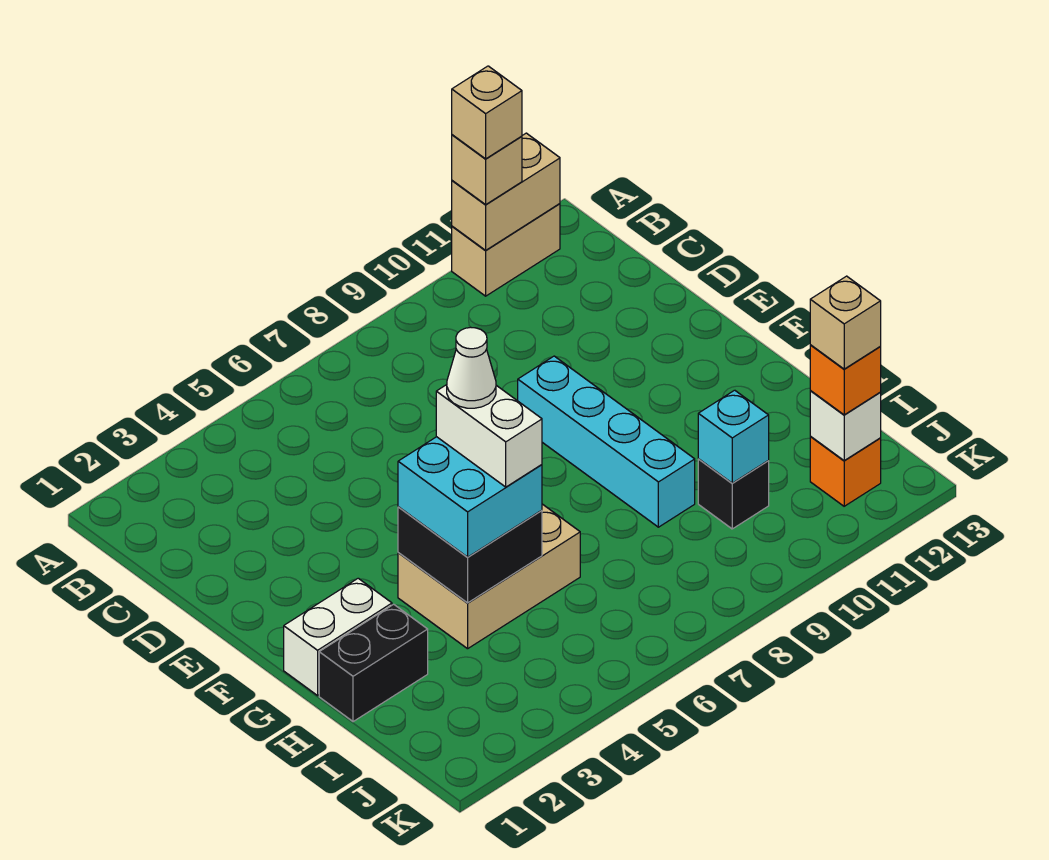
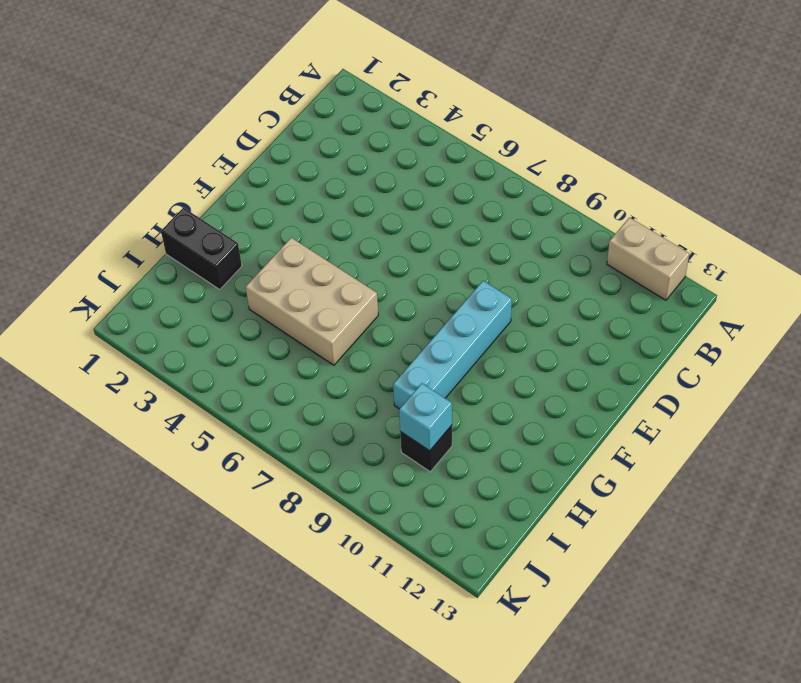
none -> white brick G1:G2 level 1
none -> orange brick J12 level 1
none -> tan brick A11:A12 level 2

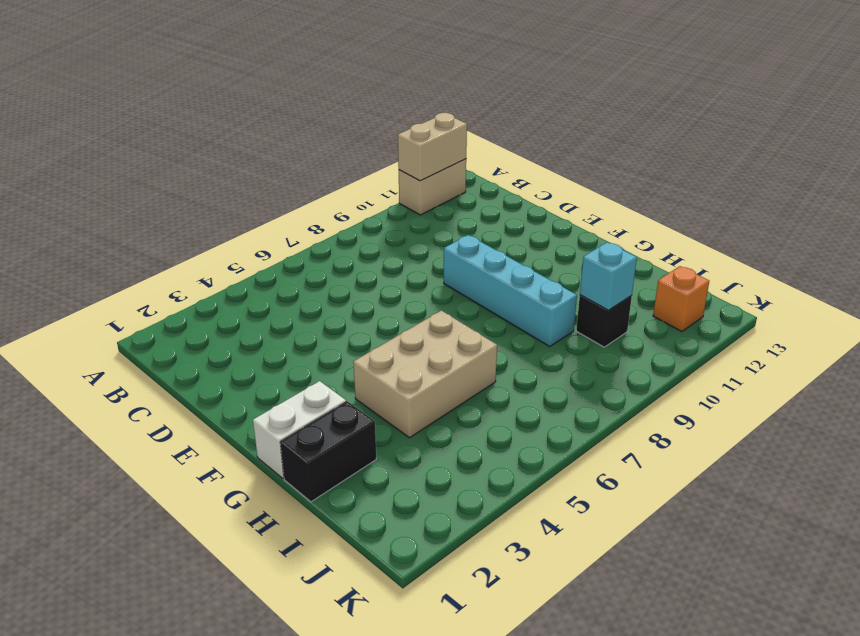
none -> black brick G4:H5 level 2
none -> white brick J12 level 2
none -> tan brick A11 level 3

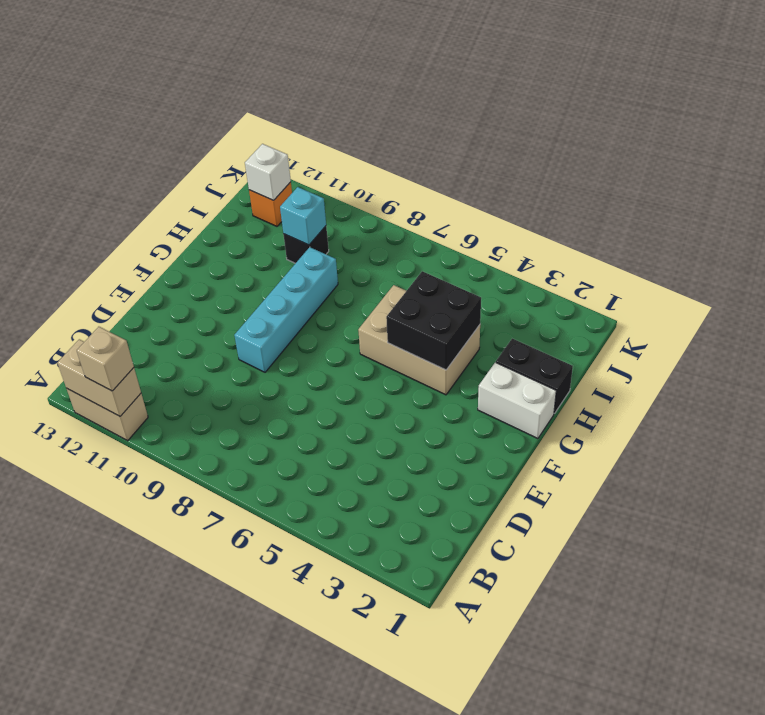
none -> cyan brick G4:H5 level 3
none -> orange brick J12 level 3
none -> tan brick A11 level 4

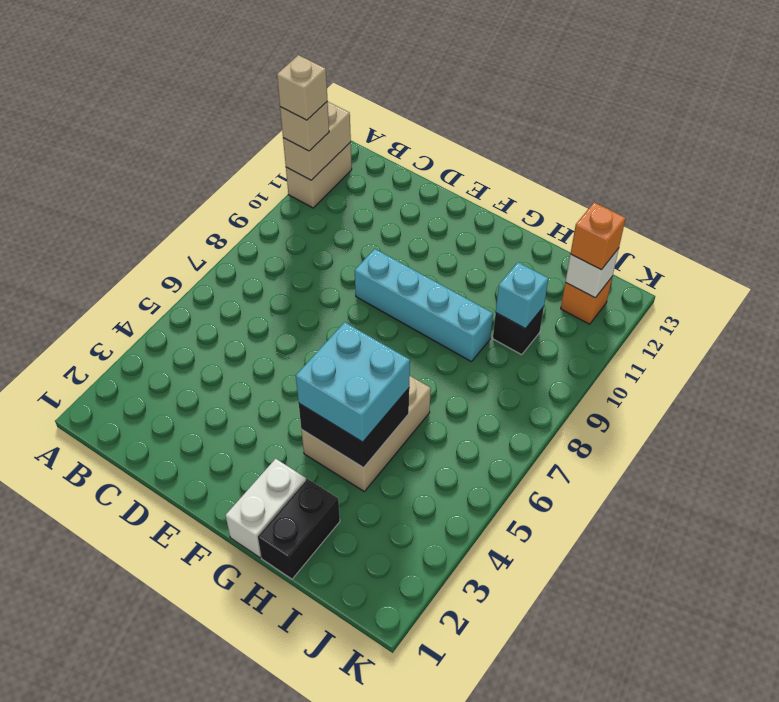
none -> white brick G5:H5 level 4
none -> tan brick J12 level 4
none -> white cone G5 level 5

